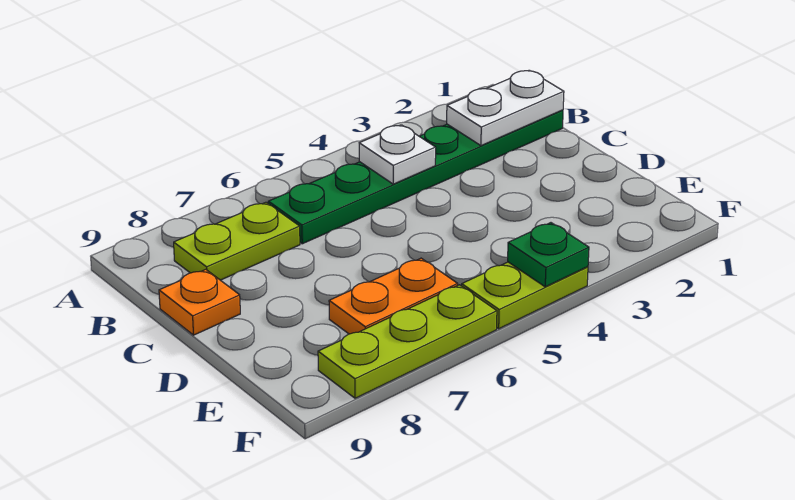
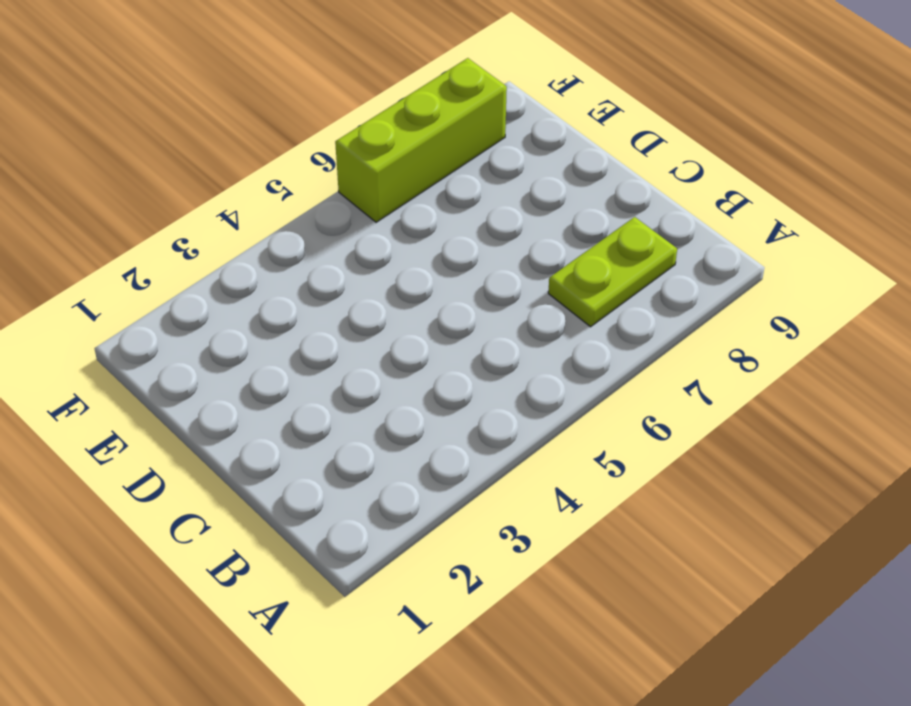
lime brick F6:F8 level 1 -> lime plate F6:F8 level 1
none -> green plate B1:B6 level 1
none -> orange plate C9 level 1

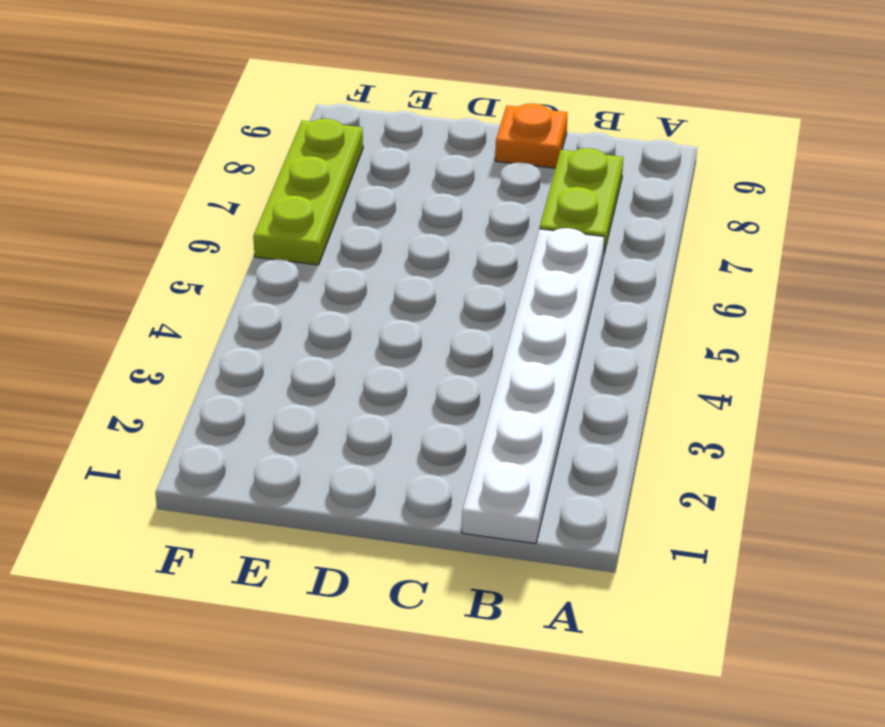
white plate B1:B6 level 1 -> green plate B1:B6 level 1
none -> orange plate E6:E7 level 1
none -> lime plate F4:F5 level 1

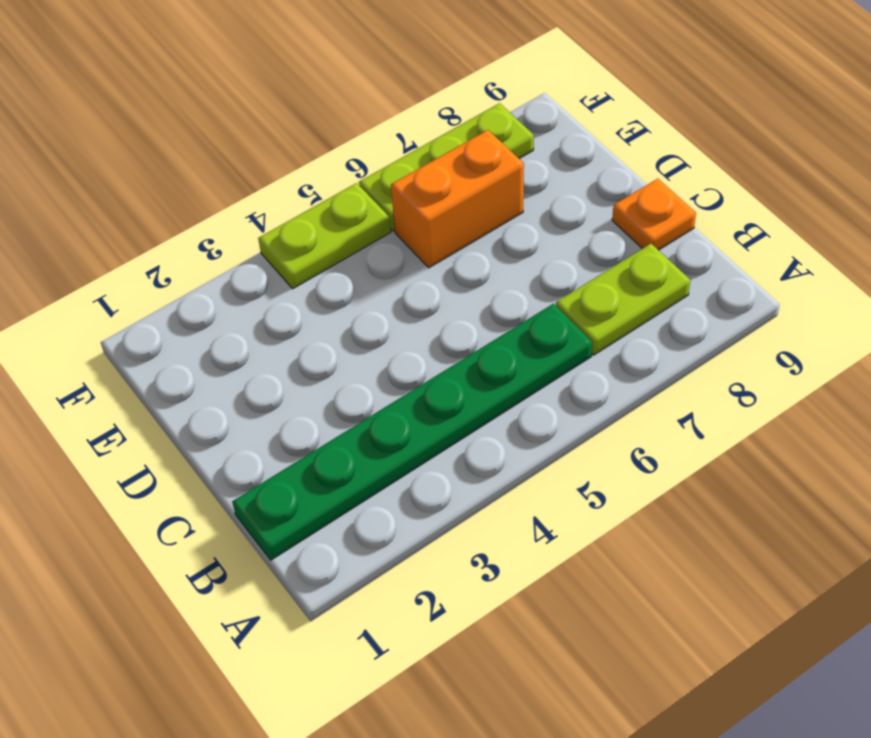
orange brick E6:E7 level 1 -> orange plate E6:E7 level 1
none -> white plate B1:B2 level 2
none -> white plate B4 level 2

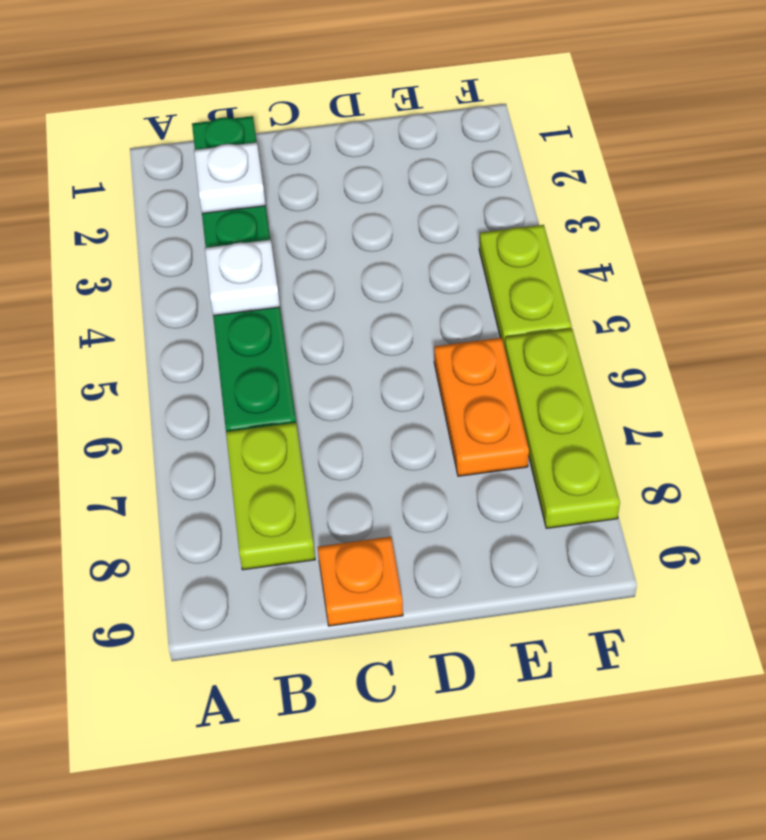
white plate B2 level 2 -> white plate B1:B2 level 2
none -> green plate F4 level 2

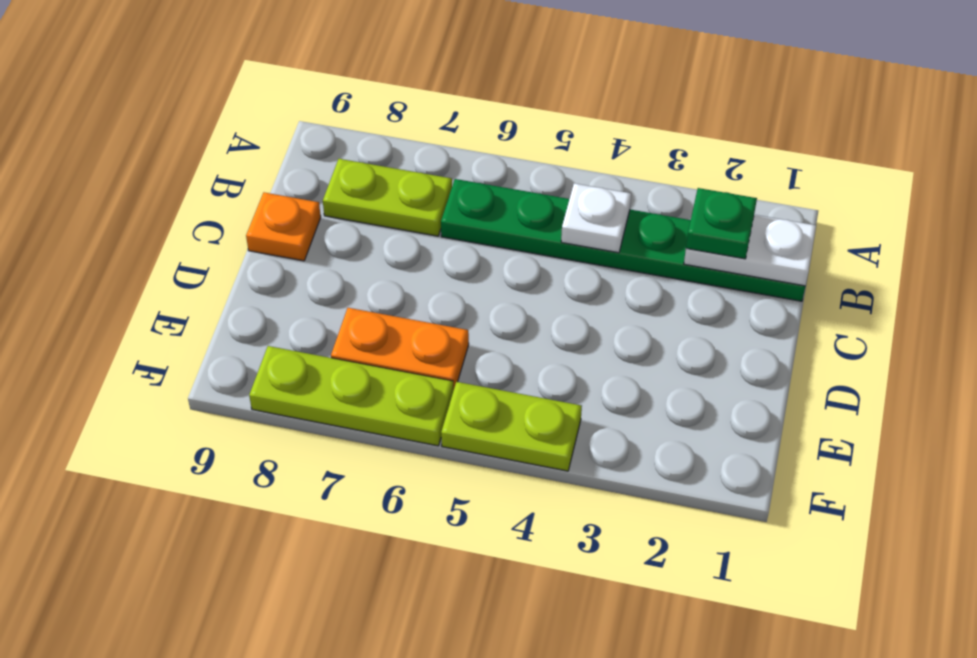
green plate B2 level 3 -> green plate F4 level 2

